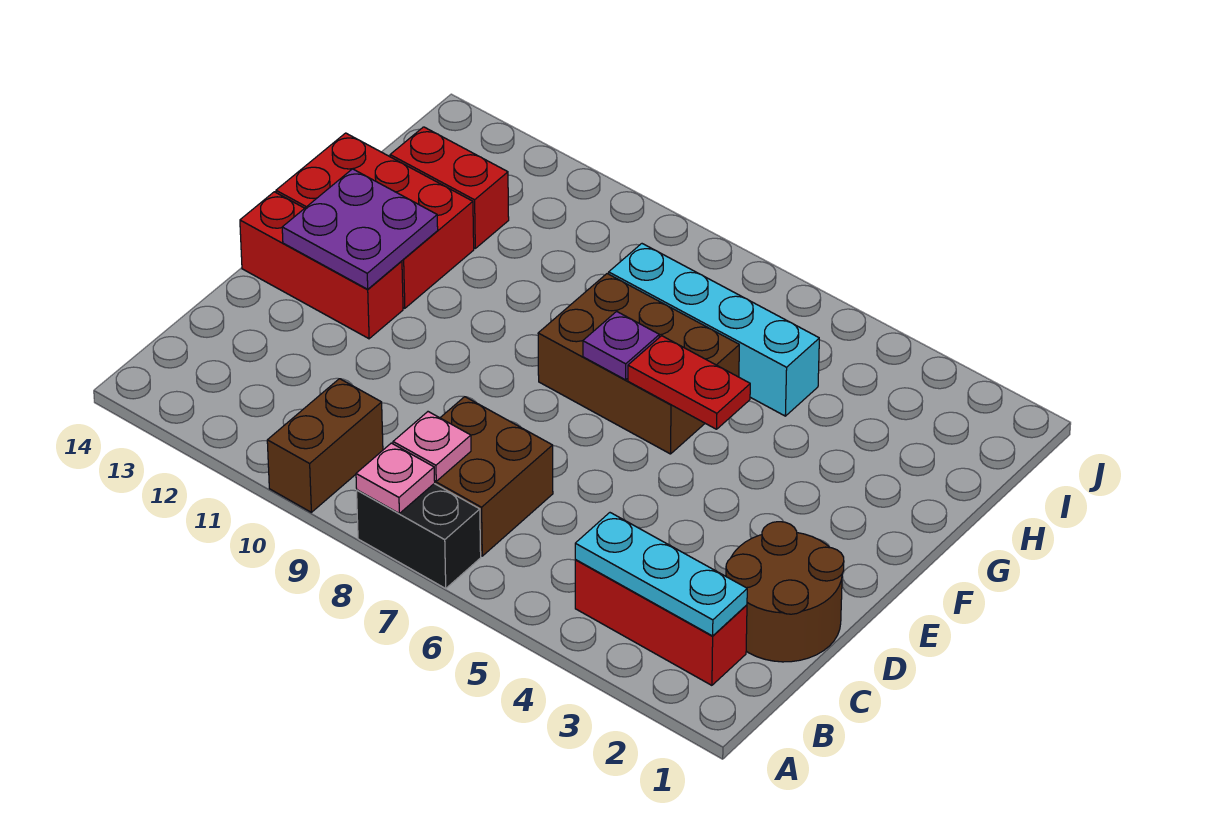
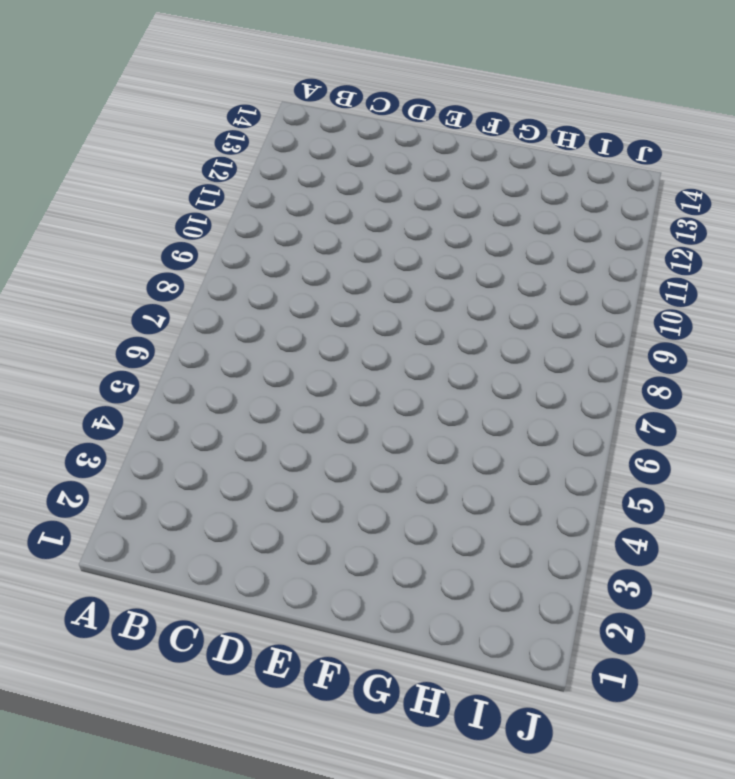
none -> black brick A7:A8 level 1
none -> brown brick A10:B10 level 1
none -> red brick B2:B4 level 1

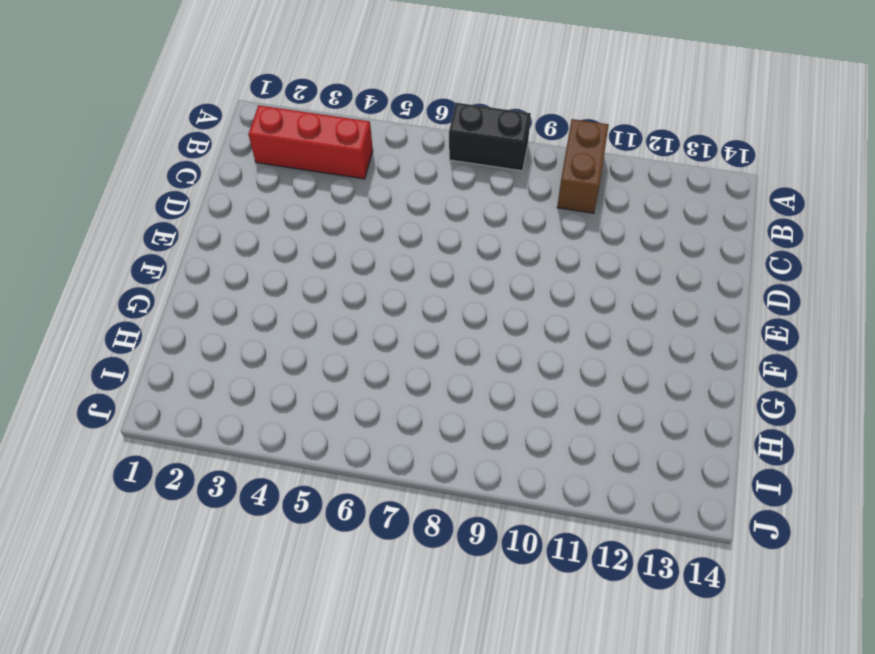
none -> brown brick B7:C8 level 1
none -> brown round brick C1:D2 level 1
none -> red brick E12:E14 level 1

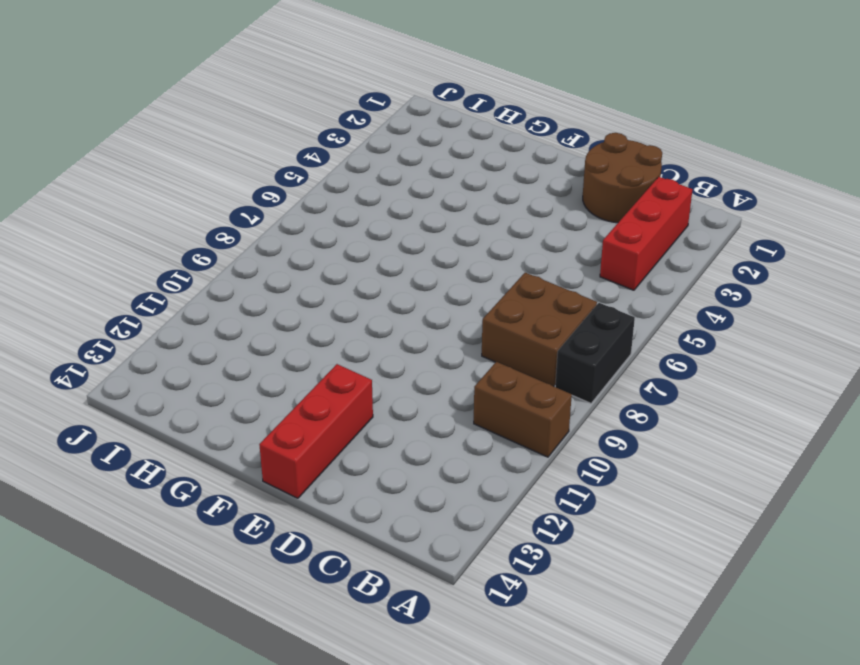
none -> brown brick F6:G8 level 1
none -> red brick F12:G14 level 1
none -> cyan brick H5:H8 level 1

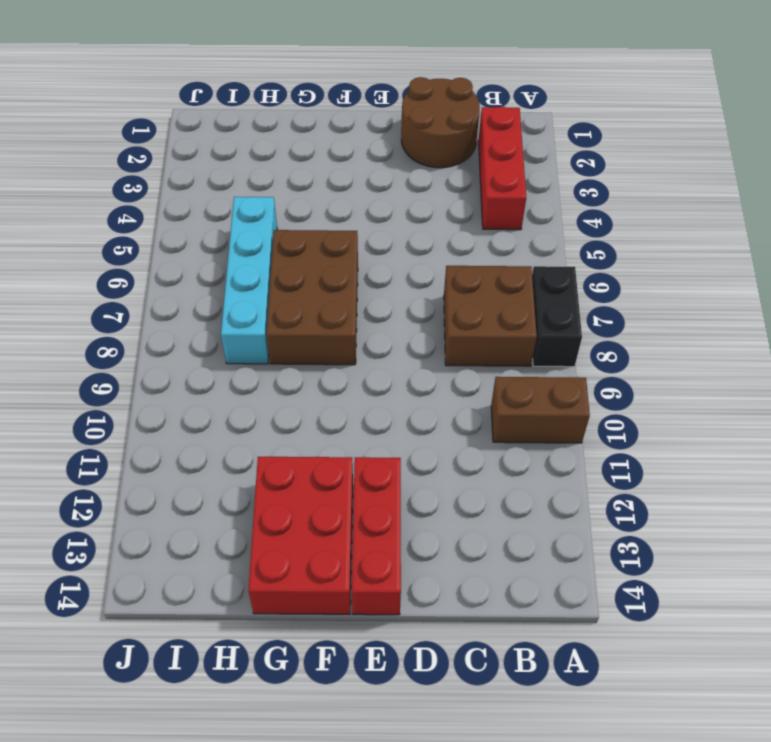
none -> red brick H12:H13 level 1
none -> pink plate A8 level 2
none -> cyan plate B2:B4 level 2

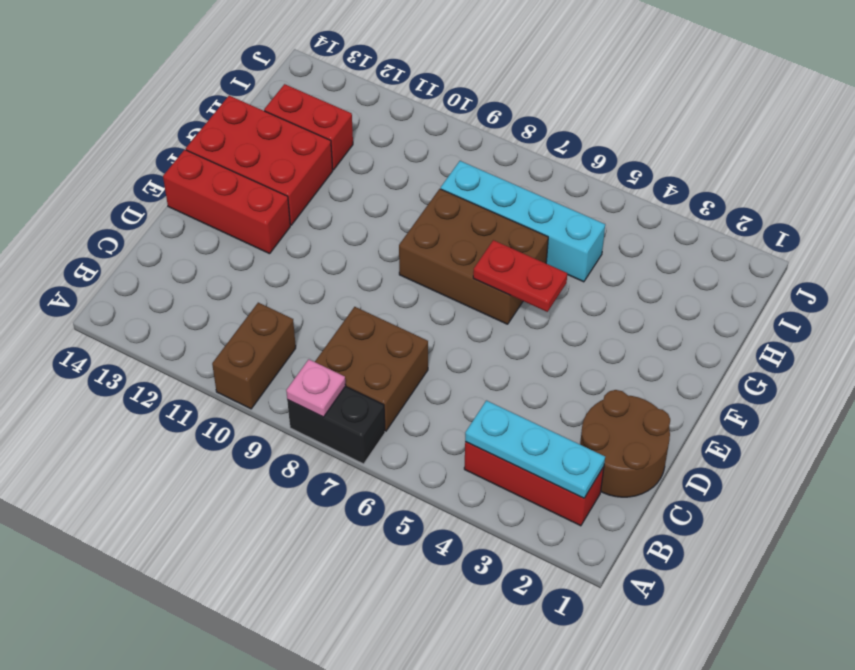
none -> pink plate B8 level 2
none -> purple plate E12:F13 level 2
none -> purple plate F7 level 2

